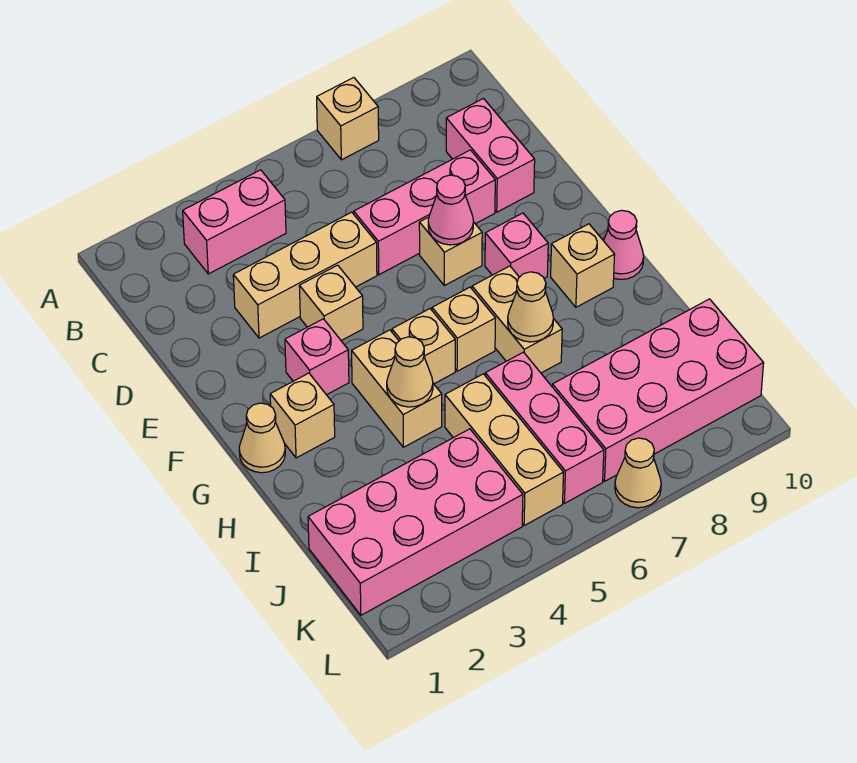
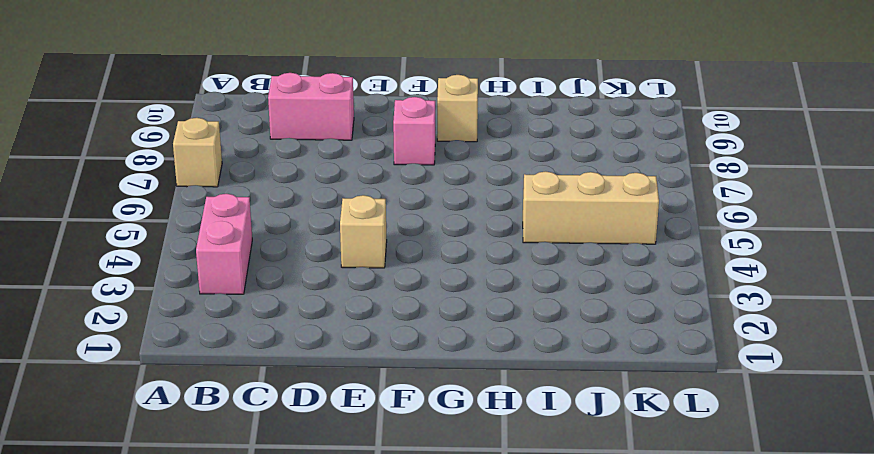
none -> tan brick D3:D5 level 1
none -> pink brick D6:D8 level 1
none -> tan brick E7 level 1

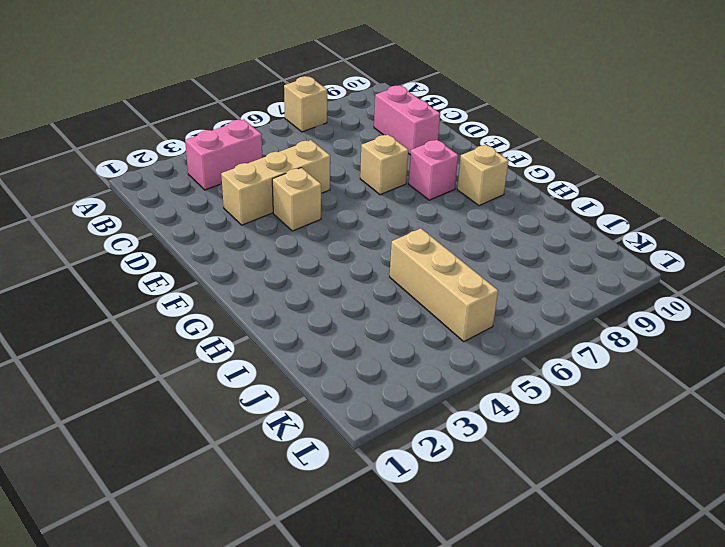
none -> pink brick D6:D8 level 1
none -> pink brick F3 level 1
none -> tan cone G1 level 1

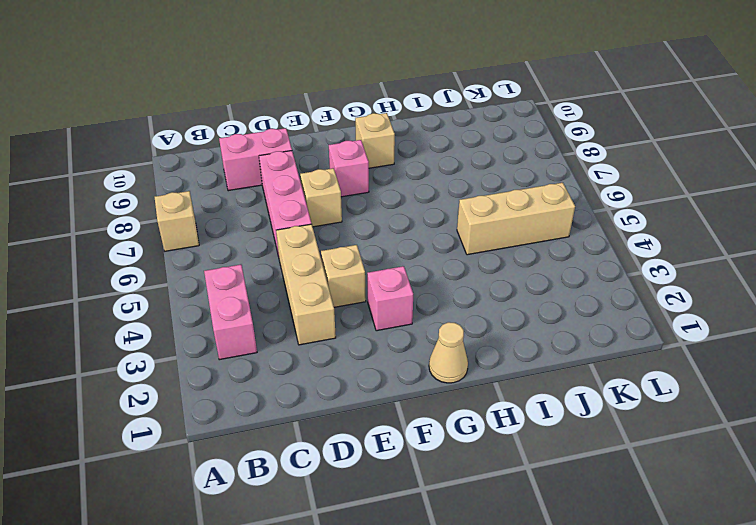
none -> tan brick G2 level 1
none -> tan brick G4:H4 level 1
none -> tan brick G5 level 1

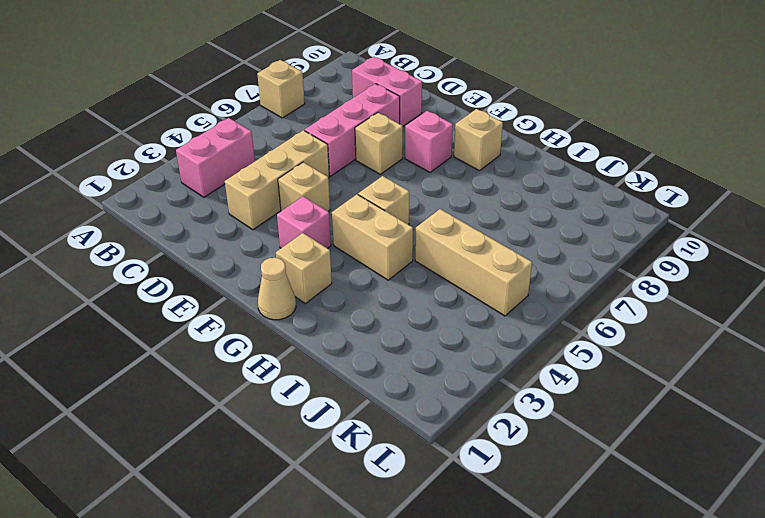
none -> tan brick G6 level 1
none -> tan brick G7:H7 level 1
none -> pink cone G10 level 1

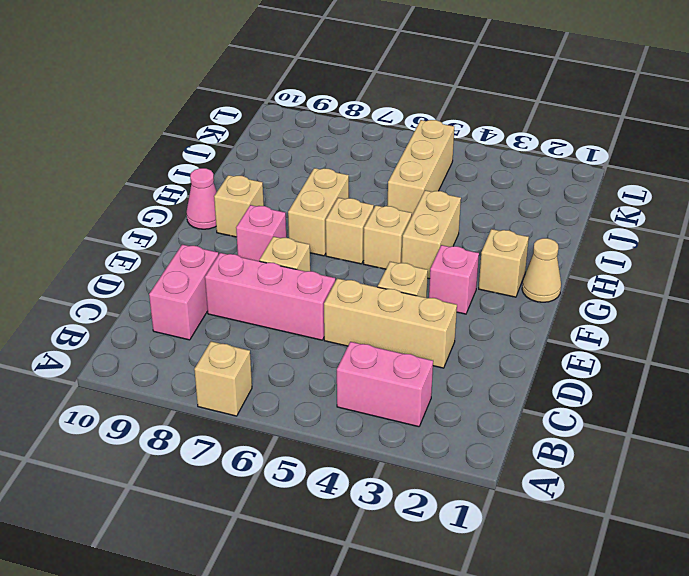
none -> pink brick I6:K6 level 1
none -> pink brick J1:K4 level 1
none -> pink brick J7:K10 level 1

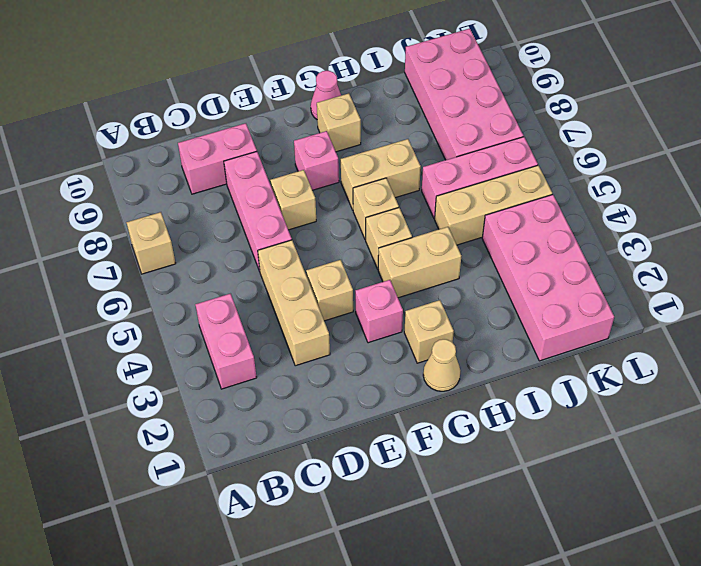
none -> tan cone L7 level 1
none -> pink cone E7 level 2
none -> tan cone H4 level 2

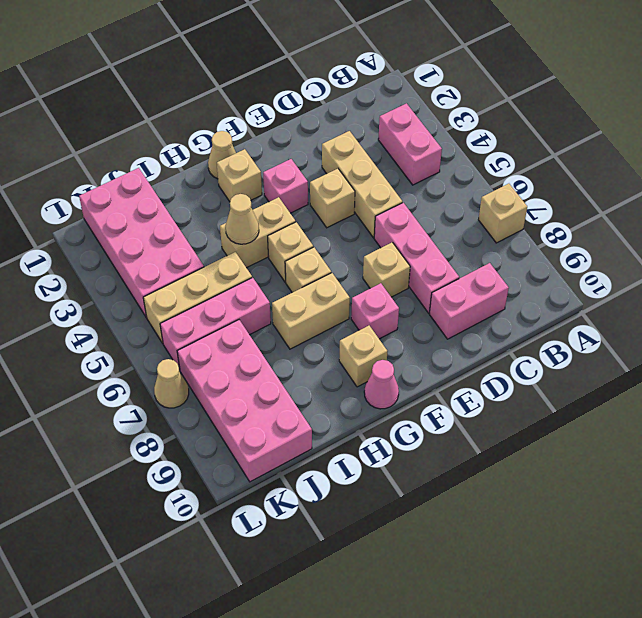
none -> pink cone E7 level 2
none -> tan cone H7 level 2

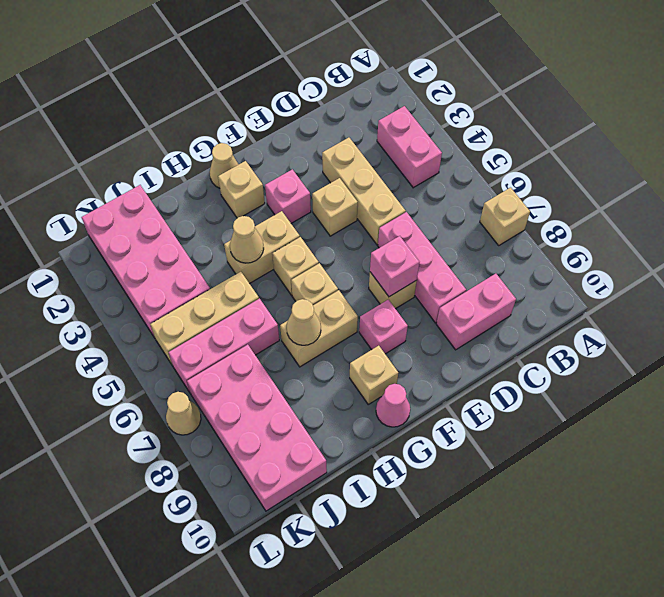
pink brick E7 level 2 -> pink cone E7 level 2

